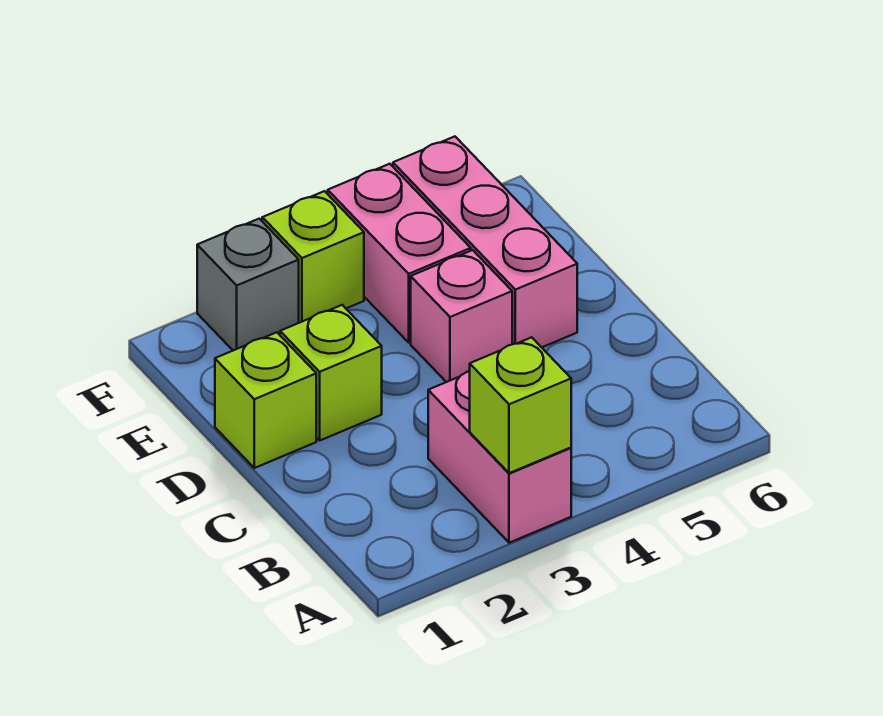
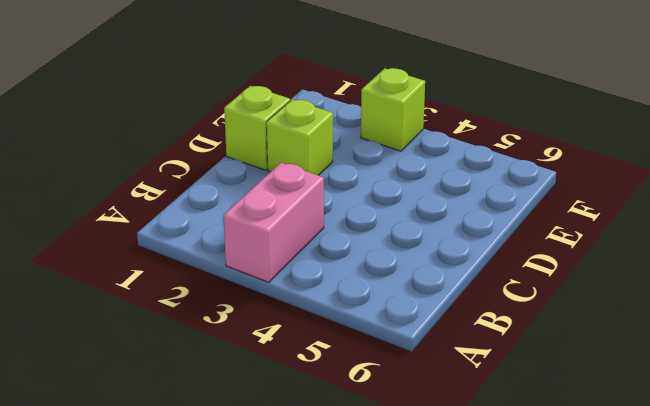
none -> pink brick D4 level 1
none -> pink brick D5:F5 level 1

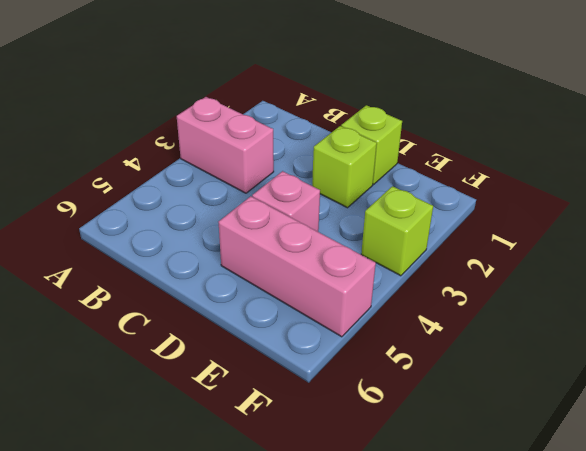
none -> pink brick E4:F4 level 1
none -> grey brick F2 level 1

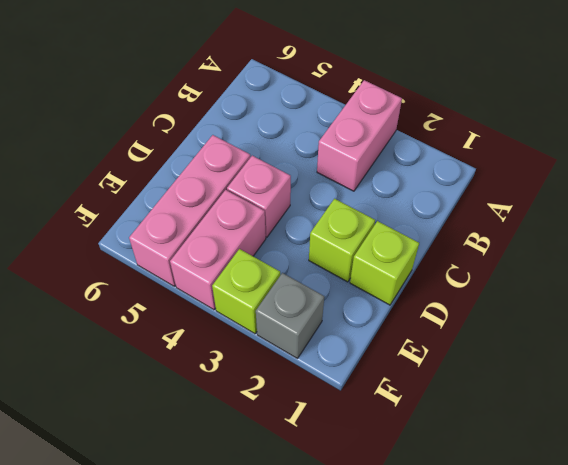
none -> lime brick A3 level 2

